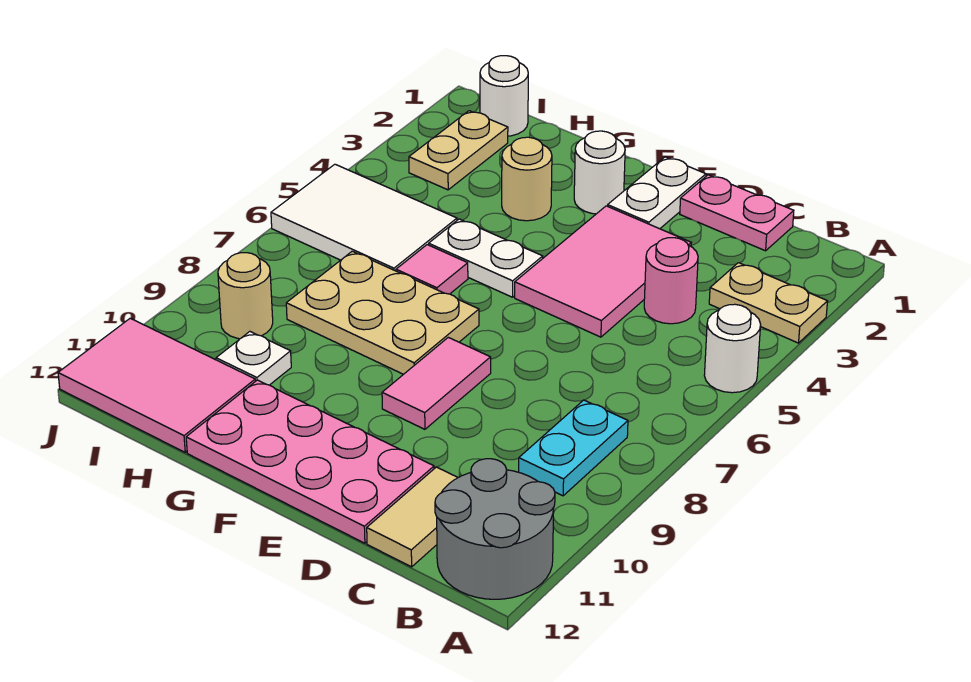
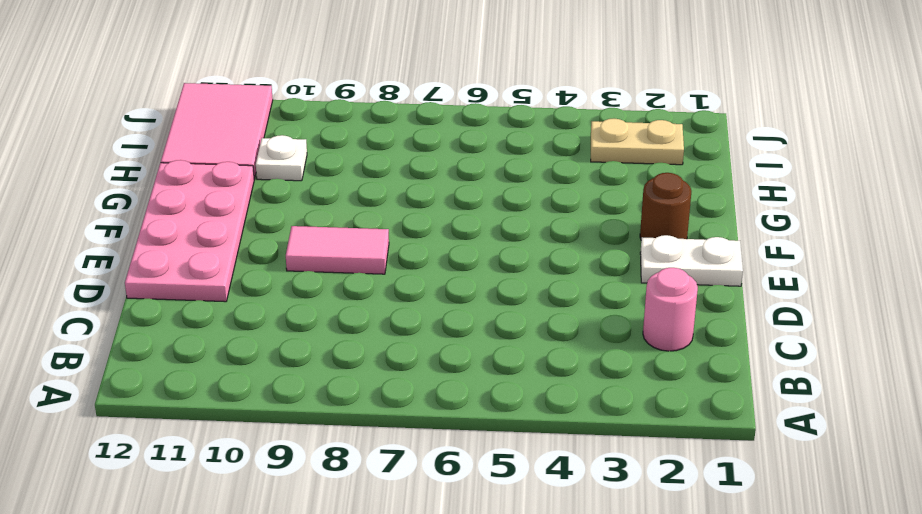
pink round brick C2 level 1 -> pink round brick C4 level 1
brown round brick F2 level 1 -> white round brick F2 level 1
none -> tan plate A3:B3 level 1
none -> white round brick A5 level 1
none -> grey round brick A11:B12 level 1

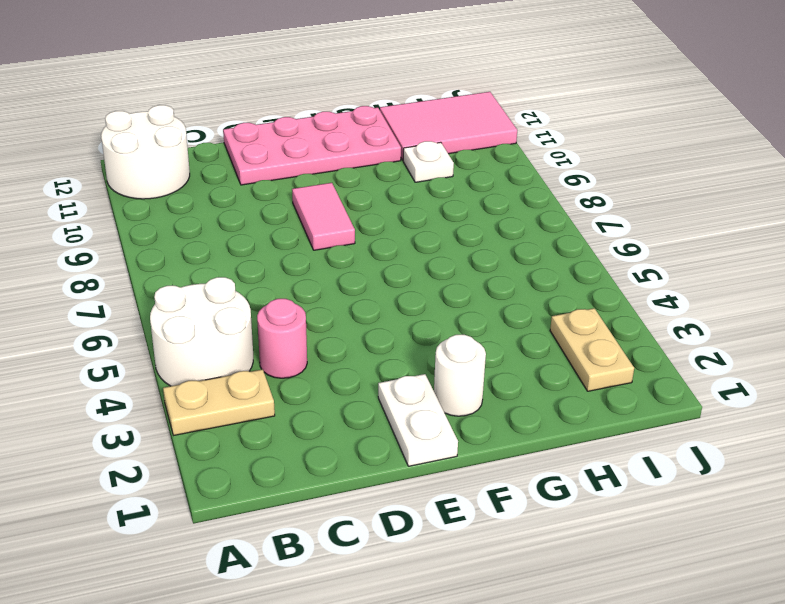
white round brick A4:B5 level 1 -> white round brick A5 level 1
white round brick A11:B12 level 1 -> grey round brick A11:B12 level 1
none -> cyan plate B8:B9 level 1
none -> pink plate C1:D1 level 1
none -> tan tile C11:C12 level 1

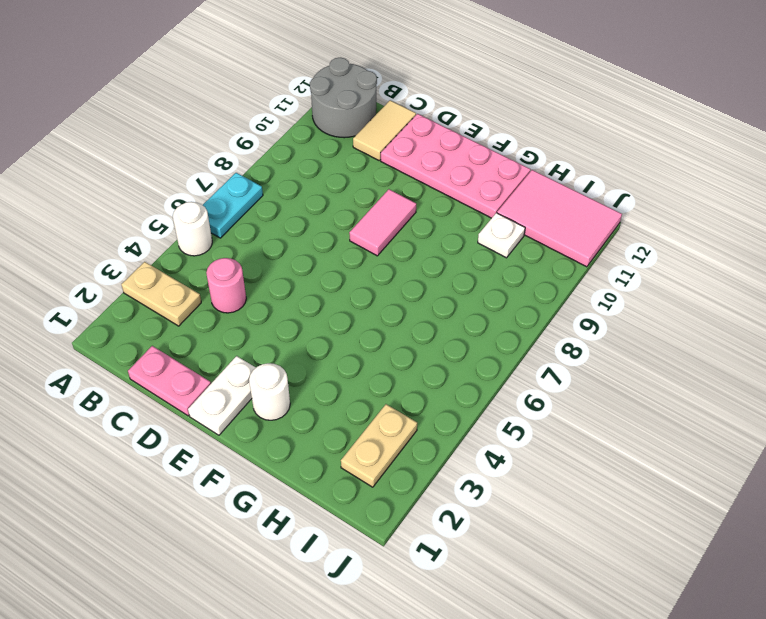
cyan plate A6:A7 level 1 -> cyan plate B8:B9 level 1
none -> pink tile D3:E5 level 1
none -> white plate F5:G5 level 1
none -> tan plate F7:H8 level 1

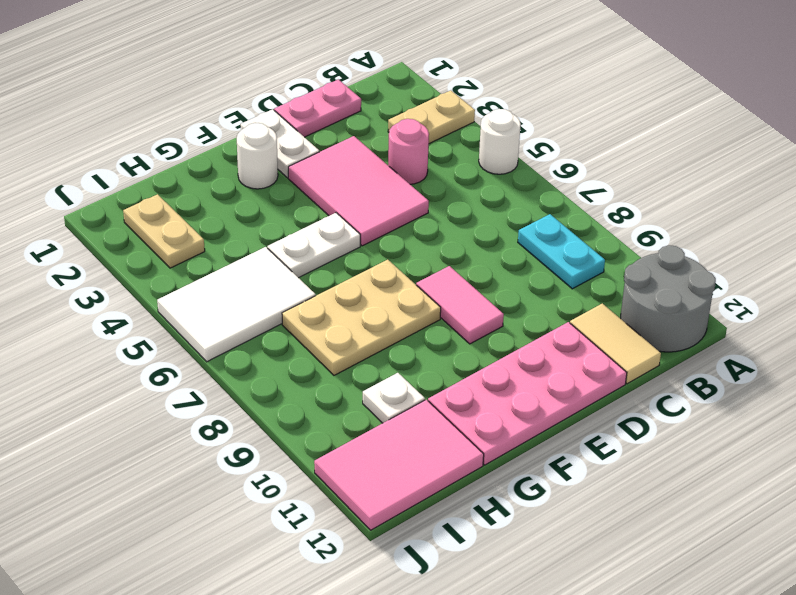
none -> tan round brick G3 level 1
none -> pink tile G6 level 1
none -> white round brick I1 level 1

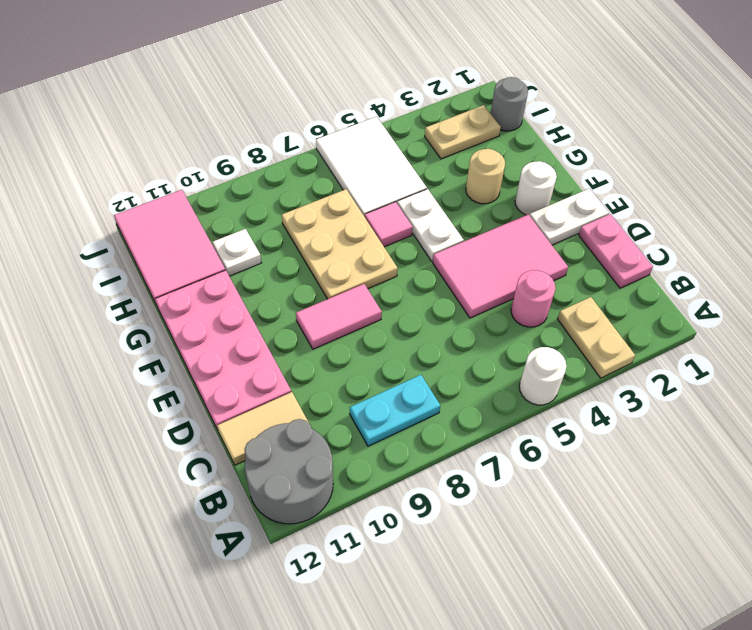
grey round brick I1 level 1 -> white round brick I1 level 1
none -> tan round brick I9 level 1

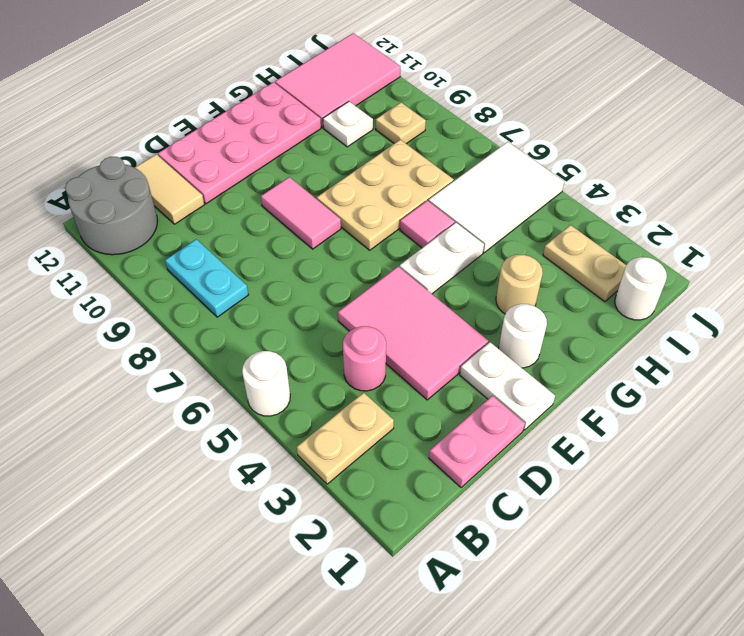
tan plate I9 level 1 -> tan round brick I9 level 1

